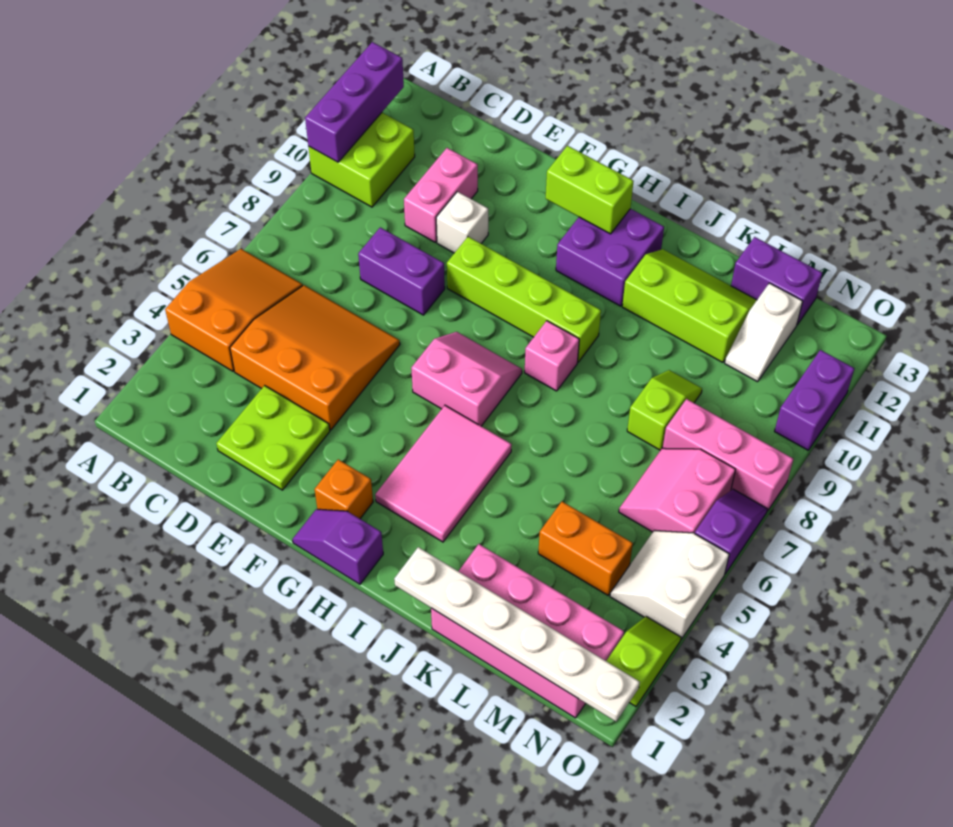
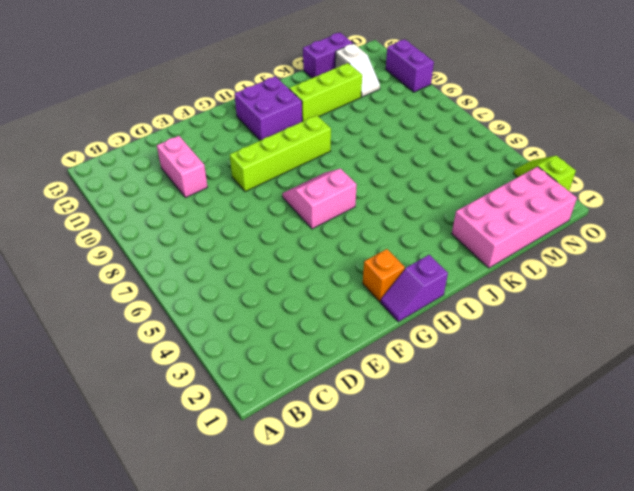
none -> orange slope A4:B6 level 1 top 4
none -> lime brick A10:B11 level 1
none -> orange slope C4:E6 level 1 top 4

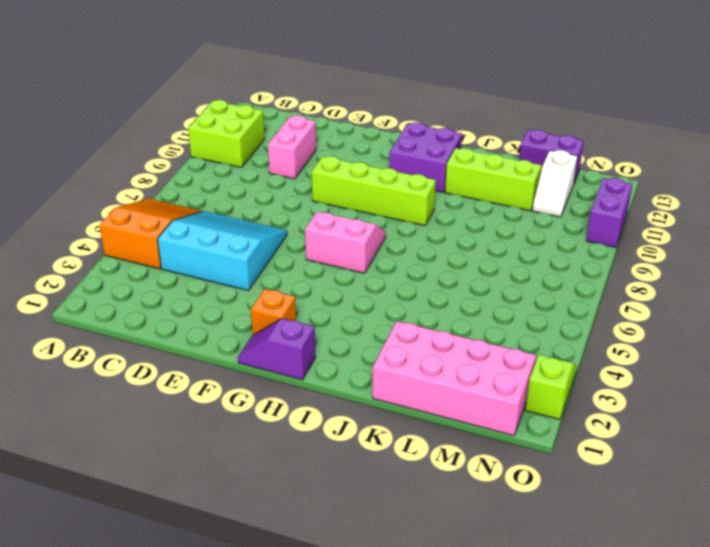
cyan slope C4:E6 level 1 top 4 -> orange slope C4:E6 level 1 top 4
none -> lime plate D2:E3 level 1
none -> purple brick D8:E8 level 1
none -> white brick E10 level 1

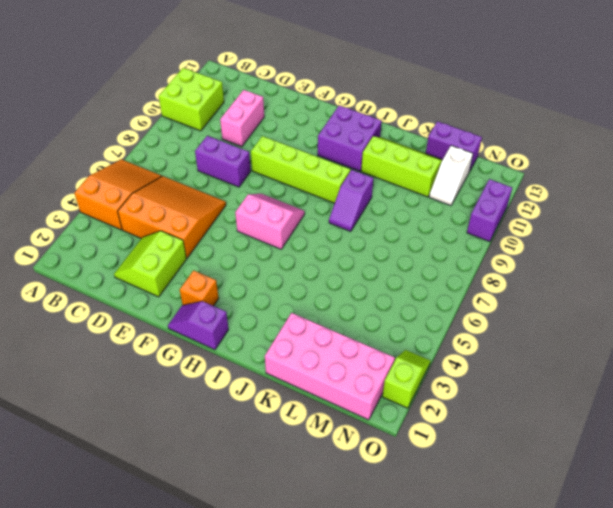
lime slope D2:E3 level 1 top E -> lime plate D2:E3 level 1
purple slope J8:J9 level 1 top 9 -> purple slope O6:O7 level 1 top 6
none -> white brick E10 level 1
none -> pink tile H3:I5 level 1
none -> pink brick I8 level 1

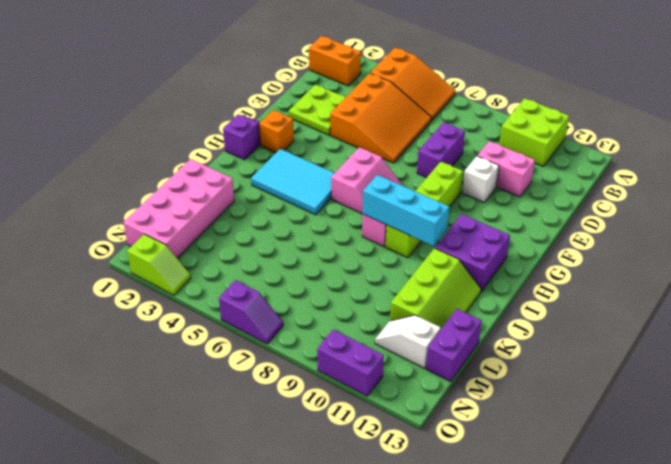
orange brick B1:B2 level 1 -> orange brick L4:M4 level 1
cyan tile H3:I5 level 1 -> pink tile H3:I5 level 1
cyan brick I8:I10 level 2 -> none
none -> lime slope L8:L9 level 1 top 8
none -> pink slope M6:N7 level 1 top N
none -> pink brick M8:O8 level 1

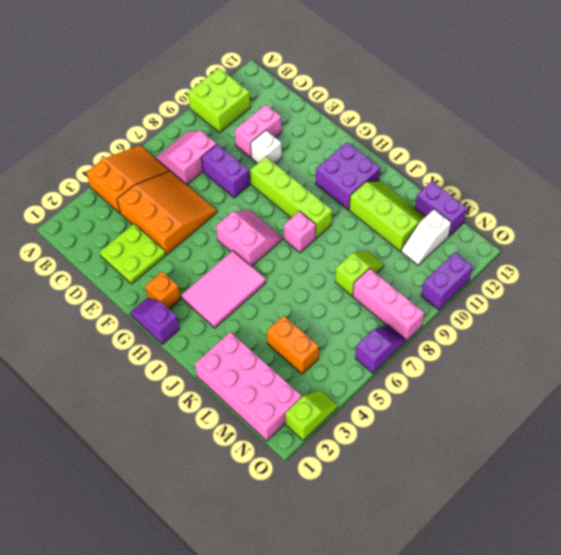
pink slope B7:C8 level 1 top C -> pink slope M6:N7 level 1 top N
none -> white slope N4:O5 level 1 top O
none -> purple brick A10:A12 level 2
none -> lime brick G12:H12 level 2

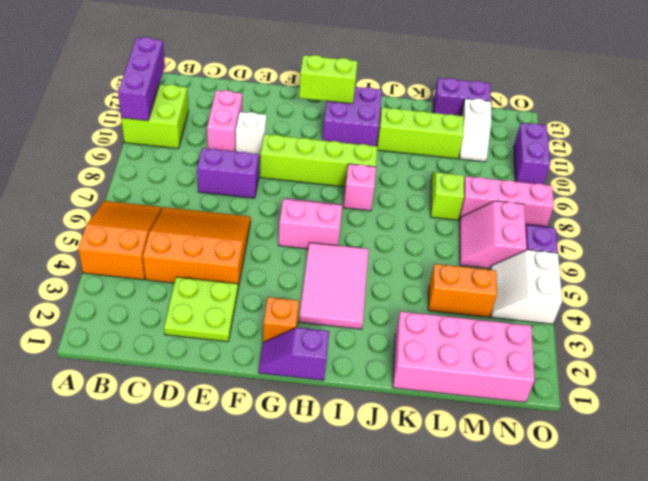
none -> lime slope O2:O3 level 1 top 2
none -> white plate J1:O1 level 2

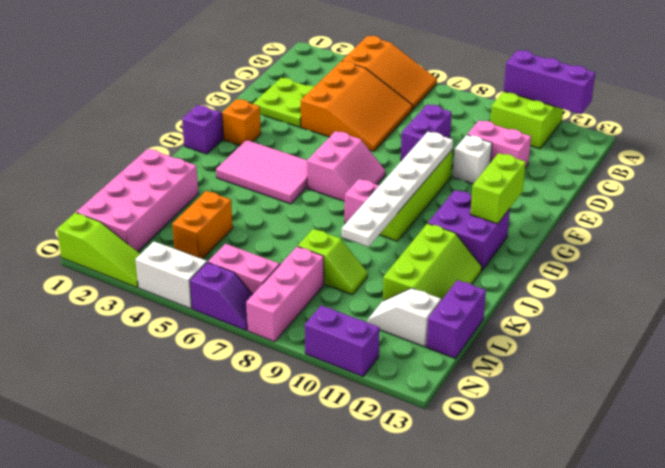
white plate F9:K9 level 2 -> white plate J1:O1 level 2
lime slope O1:O3 level 1 top 1 -> lime slope O2:O3 level 1 top 2

